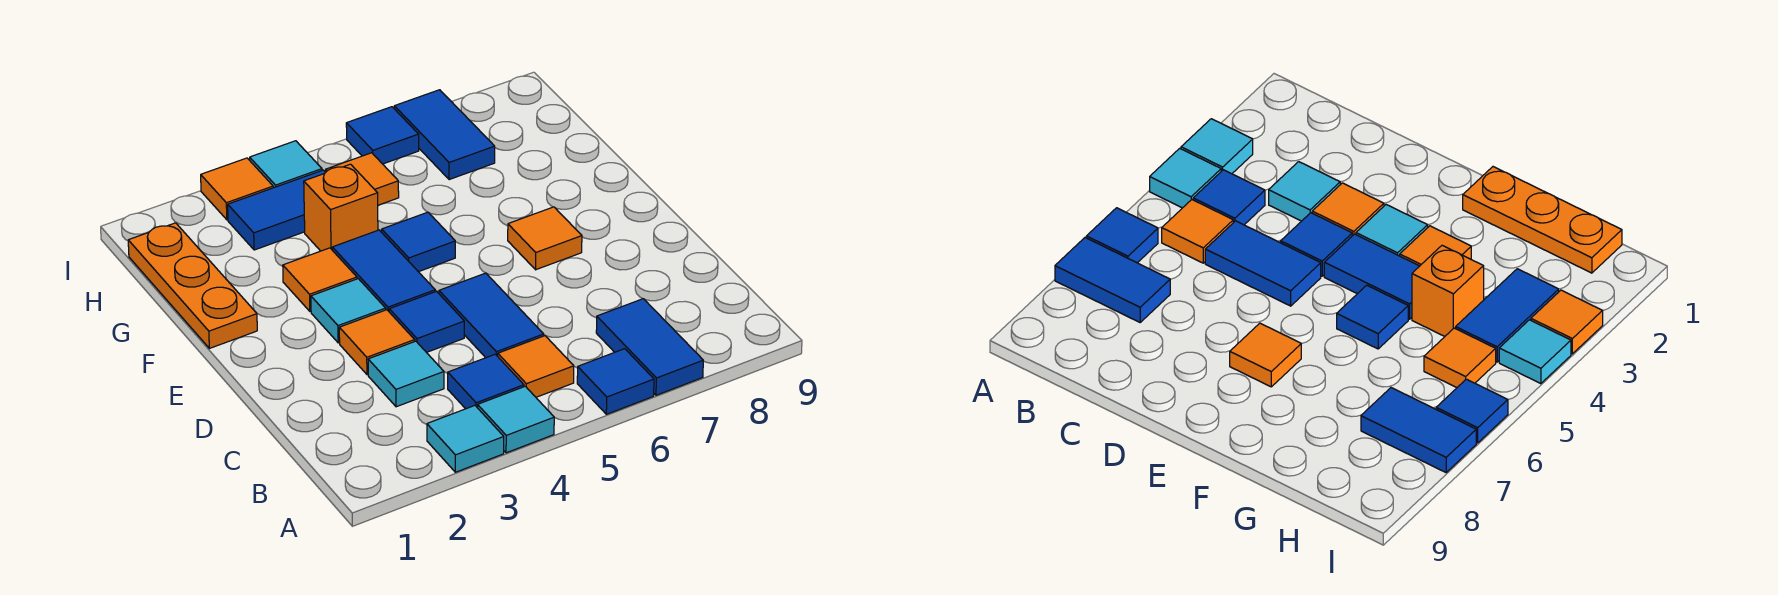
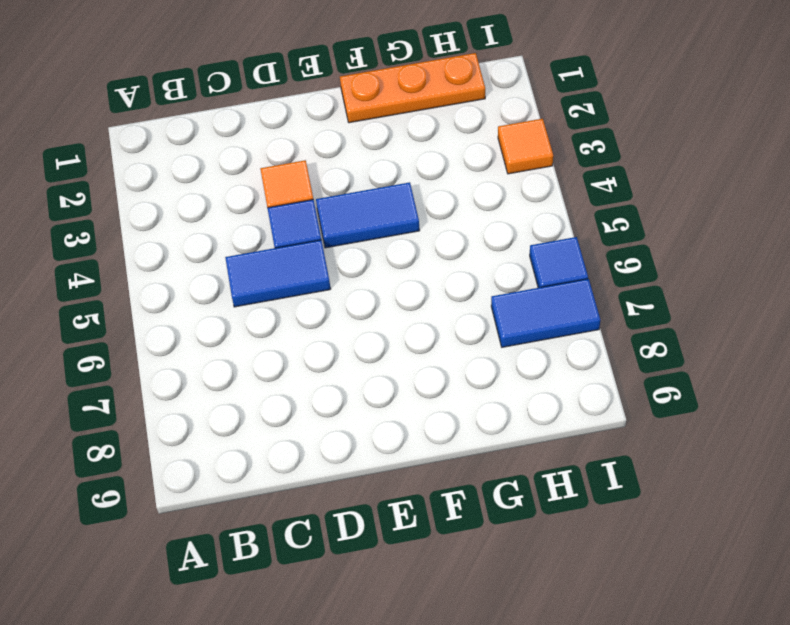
none -> cyan tile A3 level 1
none -> cyan tile A4 level 1
none -> blue tile A6 level 1

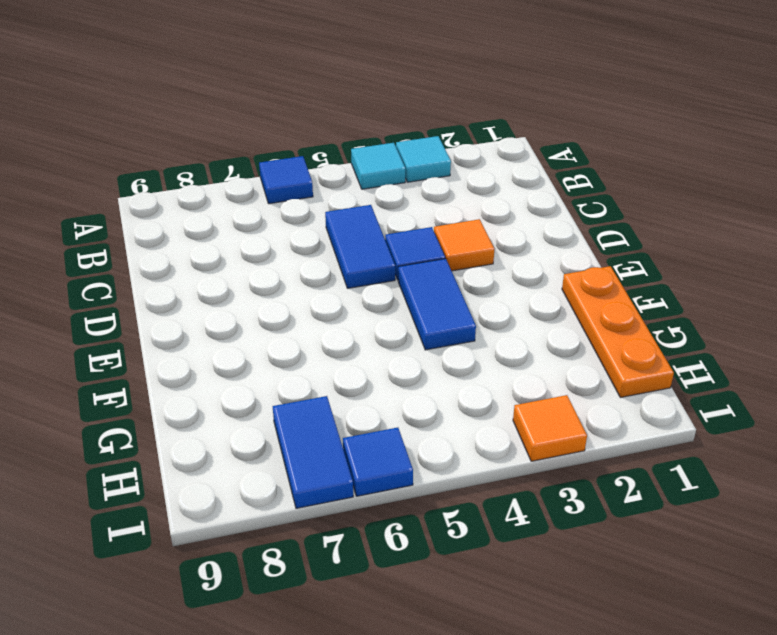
none -> blue tile A7:B7 level 1
none -> blue tile B4 level 1
none -> orange tile B5 level 1

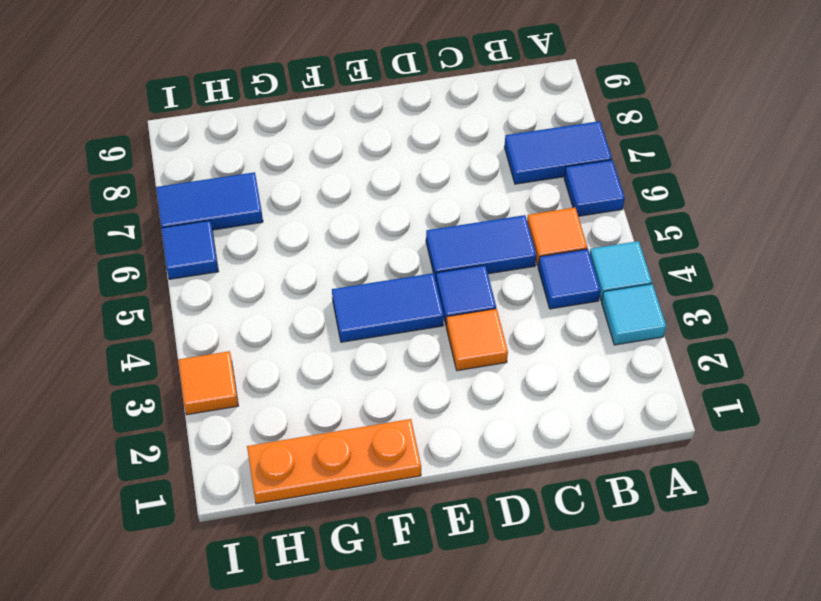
none -> cyan tile C3 level 1
none -> cyan tile E3 level 1
none -> orange tile E7 level 1

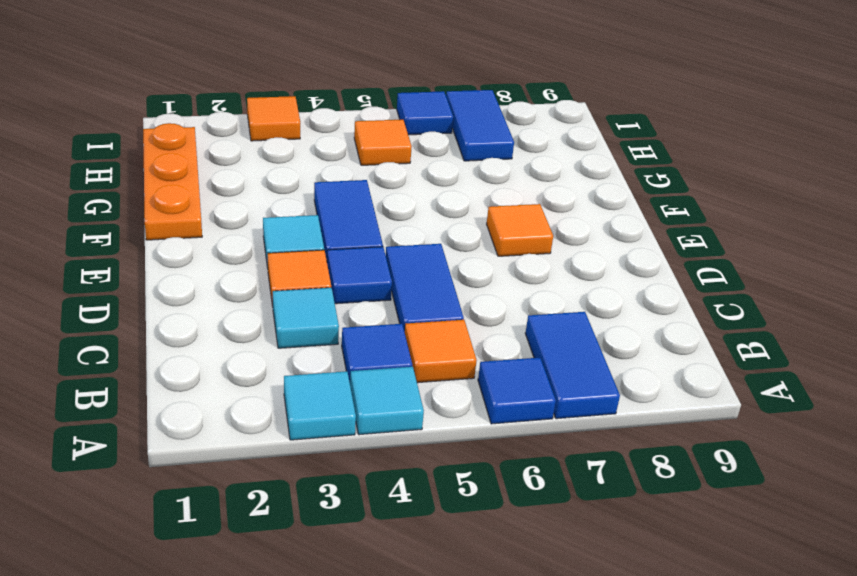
none -> orange tile F3 level 1
none -> blue tile F5 level 1
none -> orange brick G4 level 1

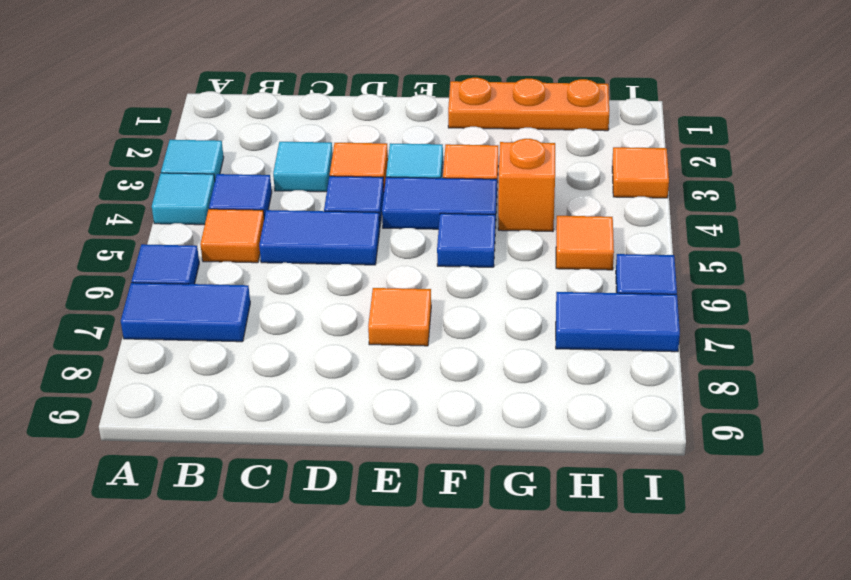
none -> blue tile H3:H4 level 1
none -> cyan tile I4 level 1

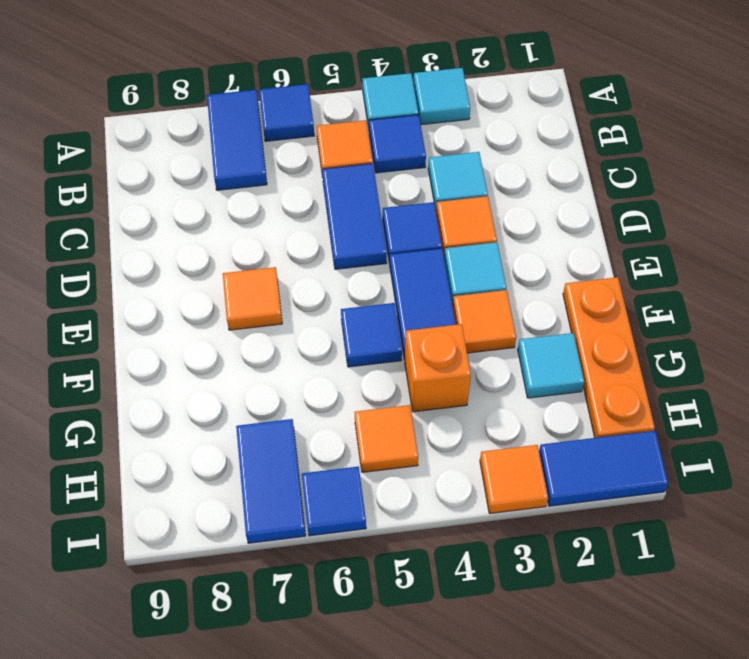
cyan tile G2 level 1 -> cyan tile I4 level 1
blue tile I1:I2 level 1 -> blue tile H3:H4 level 1

